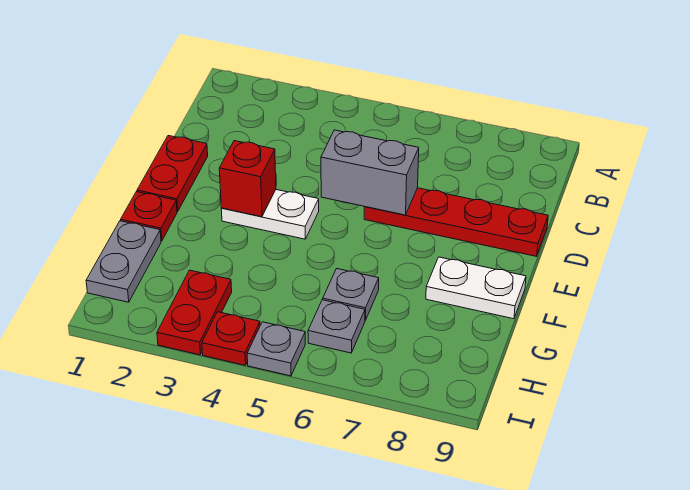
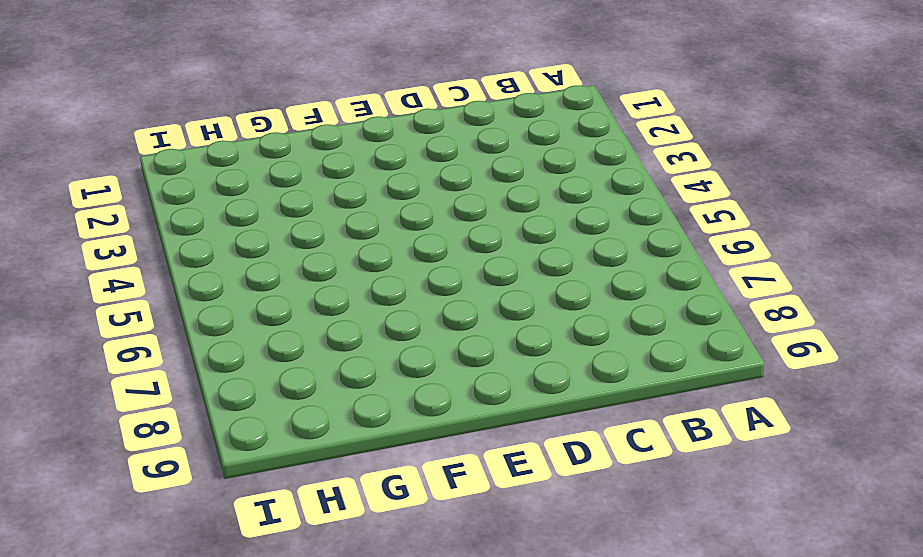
none -> red plate D1:E1 level 1
none -> red plate D6:D9 level 1
none -> white plate E3:E4 level 1

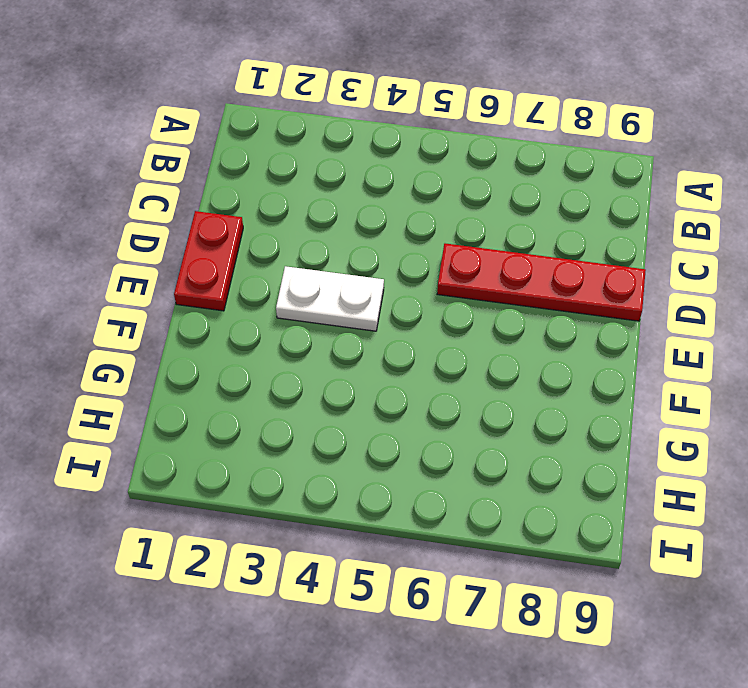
none -> red plate F1 level 1
none -> white plate F8:F9 level 1
none -> grey plate G1:H1 level 1

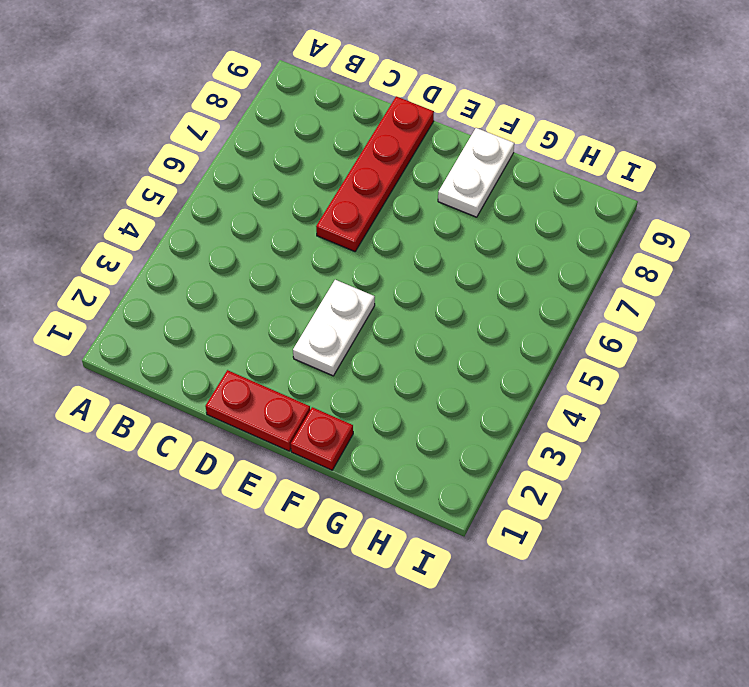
none -> grey plate G1:H1 level 1
none -> grey plate G6 level 1
none -> red plate H3:I3 level 1

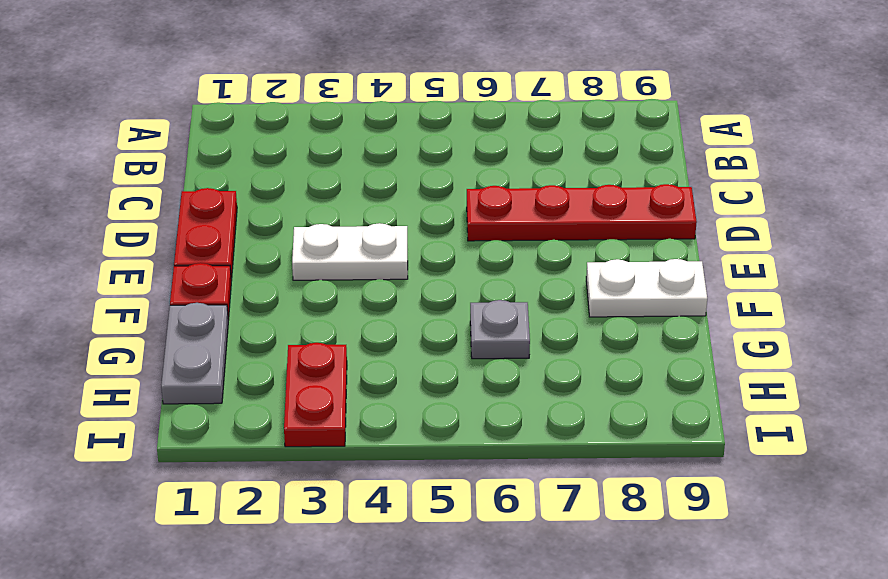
none -> grey plate H6 level 1
none -> red plate I4 level 1
none -> grey plate I5 level 1

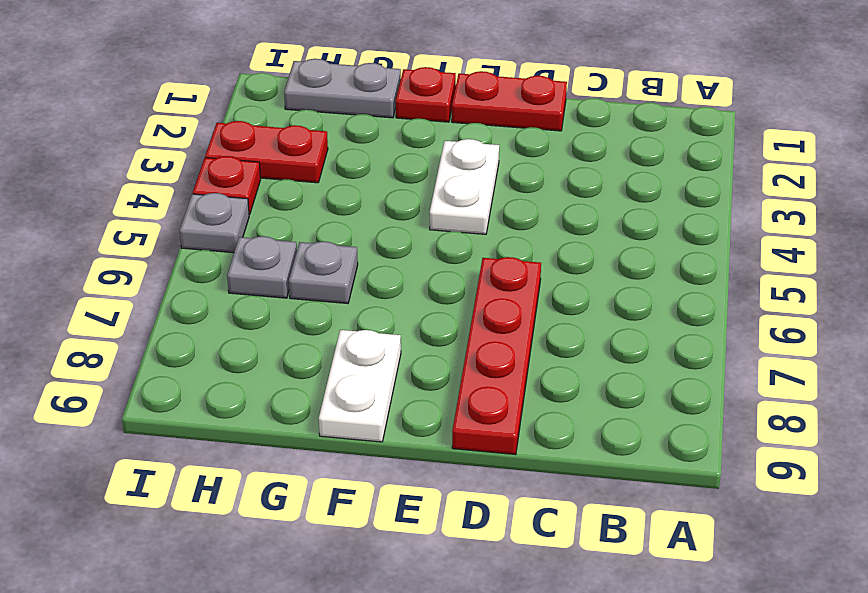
none -> grey brick D5:D6 level 2
none -> red brick E3 level 2

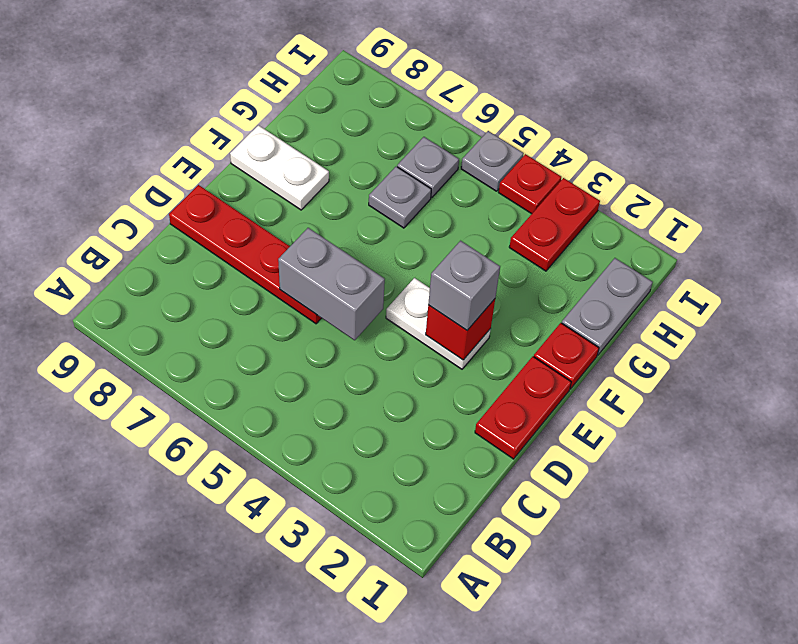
grey brick E3 level 3 -> none

